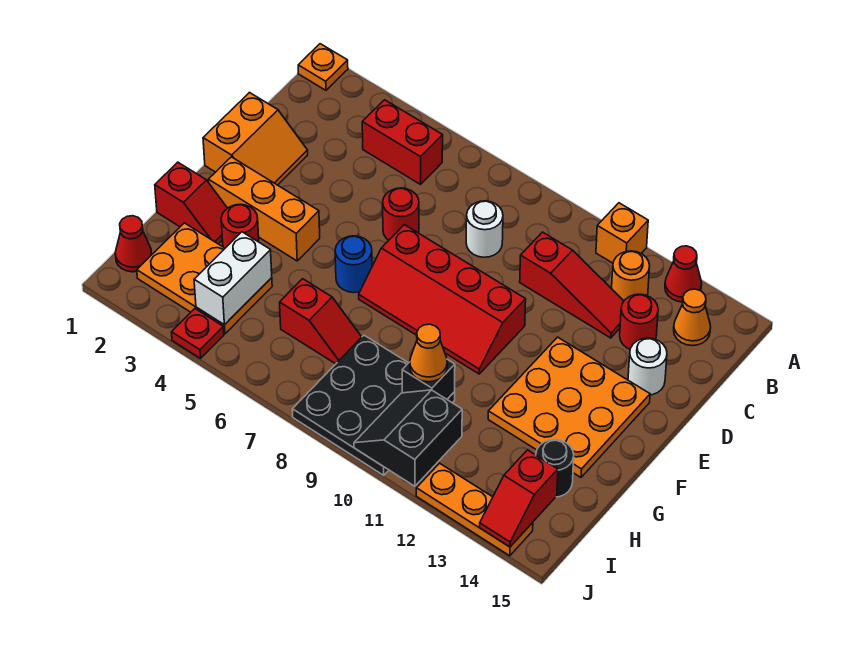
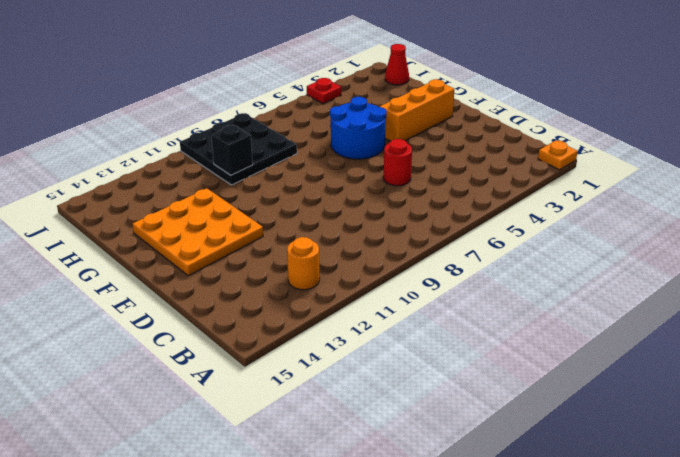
blue round brick F5:G6 level 1 -> blue round brick F6 level 1
none -> orange brick A11 level 1
none -> red cone A13 level 1
none -> red brick B4:B5 level 1
none -> orange cone B14 level 1

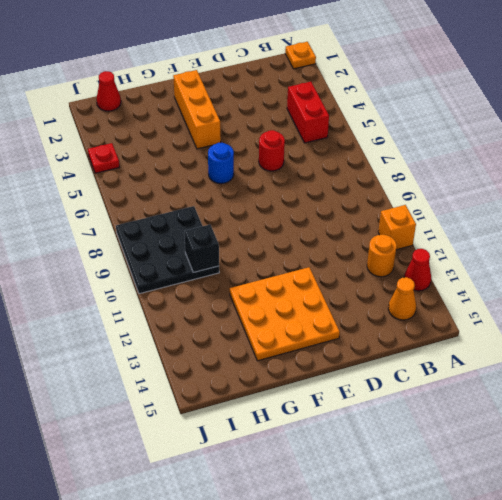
none -> white round brick C8 level 1
none -> red slope C10:C12 level 1 top 10
none -> red round brick C13 level 1
none -> orange slope D1:E2 level 1 top 1

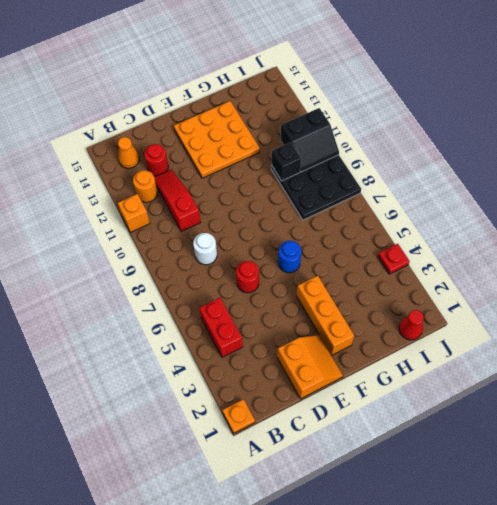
orange slope D1:E2 level 1 top D -> orange slope D1:E2 level 1 top 1
none -> red cone A13 level 1
none -> white round brick D14 level 1
none -> red slope E7:F10 level 1 top E
none -> red slope G1:G2 level 1 top 1

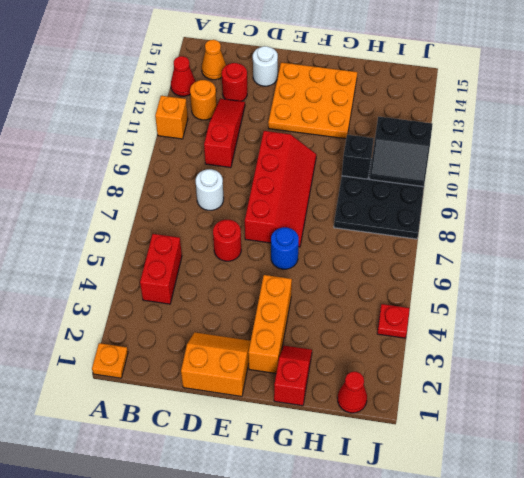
none -> red round brick G3 level 1
none -> orange plate H2:I4 level 1
none -> red slope H6:H7 level 1 top 6
none -> black round brick H14 level 1

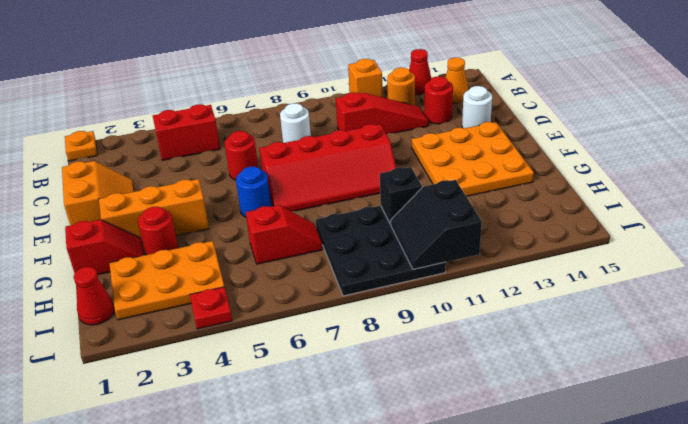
none -> black round brick H14 level 1
none -> orange plate J12:J14 level 1
none -> white brick H4:I4 level 2
none -> red slope I14:J14 level 2 top I

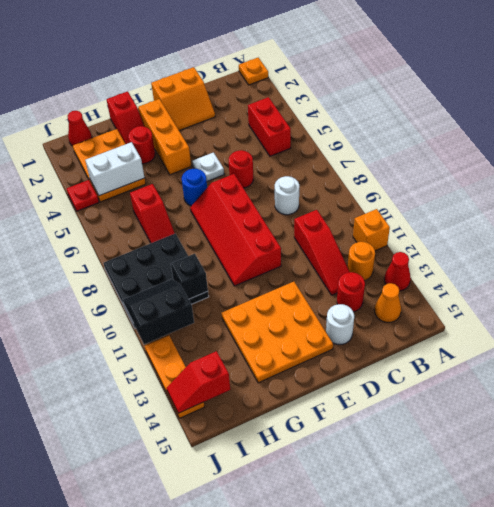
white plate E5 level 1 -> none
none -> black round brick H14 level 1
none -> orange cone H10 level 3

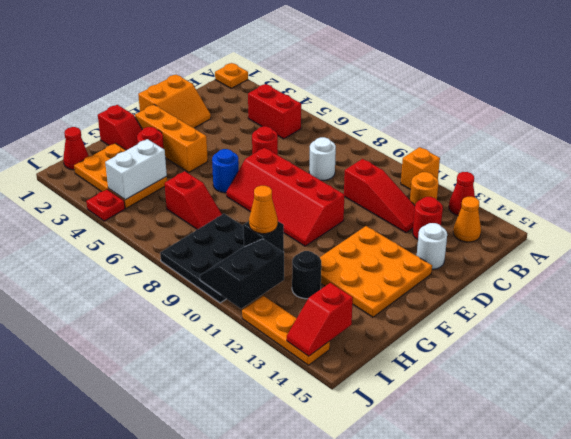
black round brick H12 level 1 -> black round brick H14 level 1

